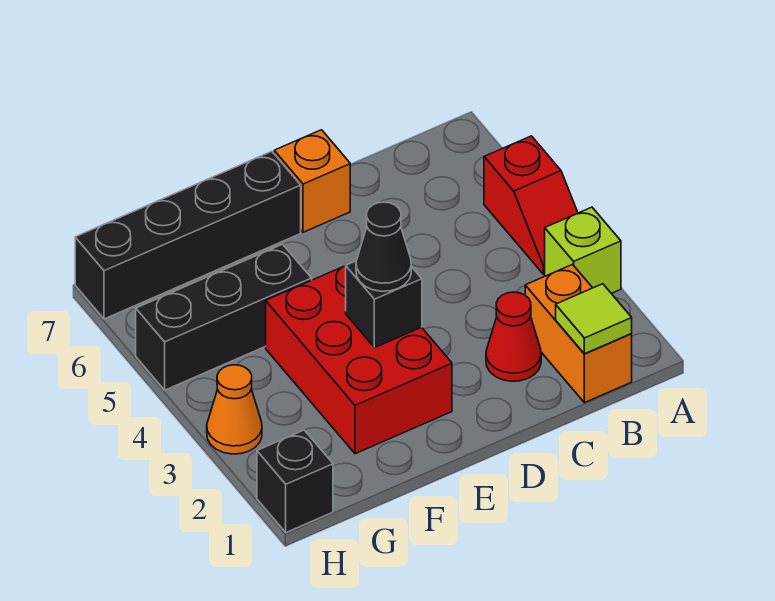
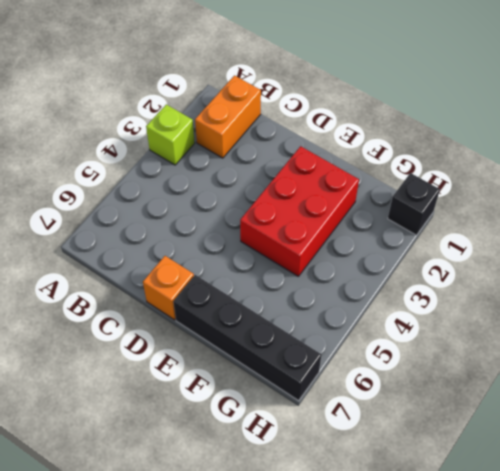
none -> red slope A4:A5 level 1 top 5
none -> red cone C2 level 1
none -> black brick F5:H5 level 1

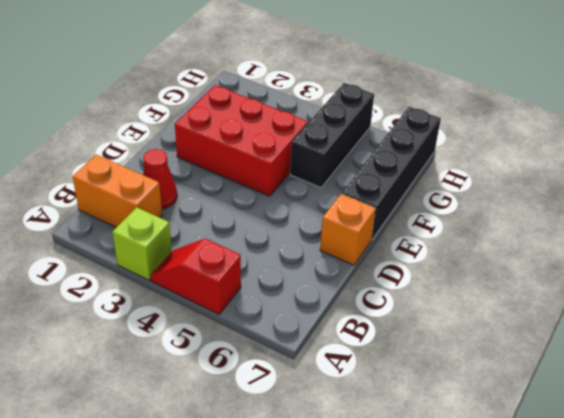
none -> black brick H1 level 1
none -> orange cone H3 level 1
none -> lime tile B1 level 2

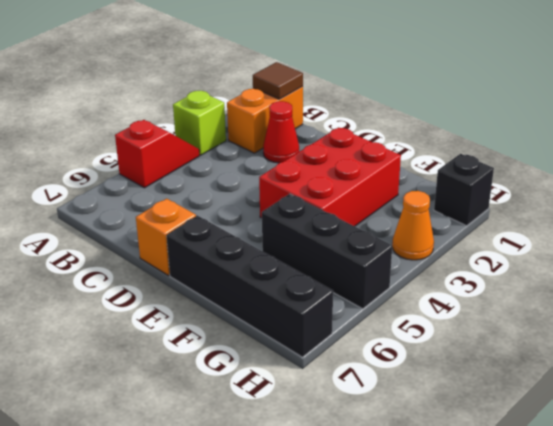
brown tile B1 level 2 -> lime tile B1 level 2
none -> black brick E3 level 2
none -> black cone E3 level 3

